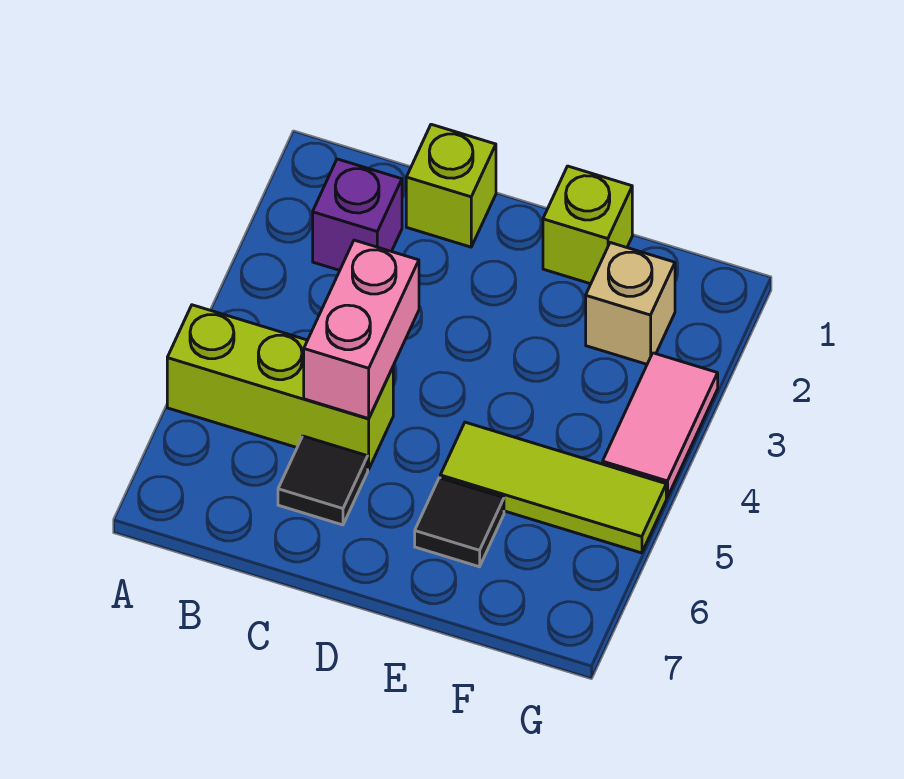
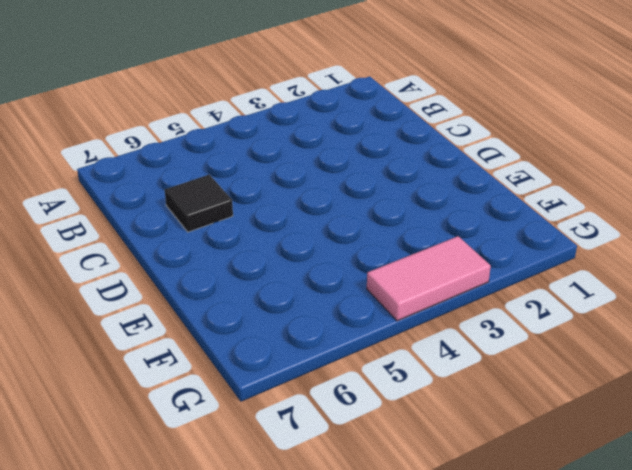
none -> lime brick A5:C5 level 1
none -> purple brick B2 level 1

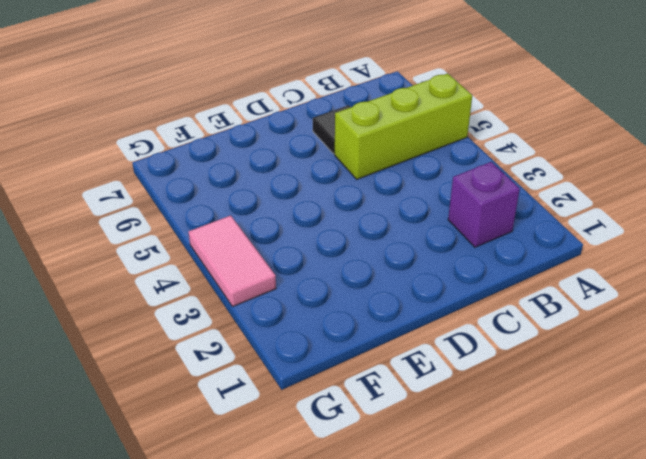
none -> lime brick C1 level 1
none -> lime brick E1 level 1

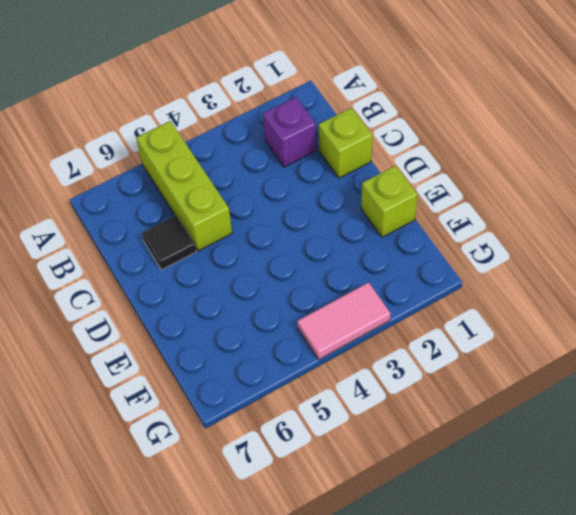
none -> lime tile E5:G5 level 1
none -> black tile E6 level 1

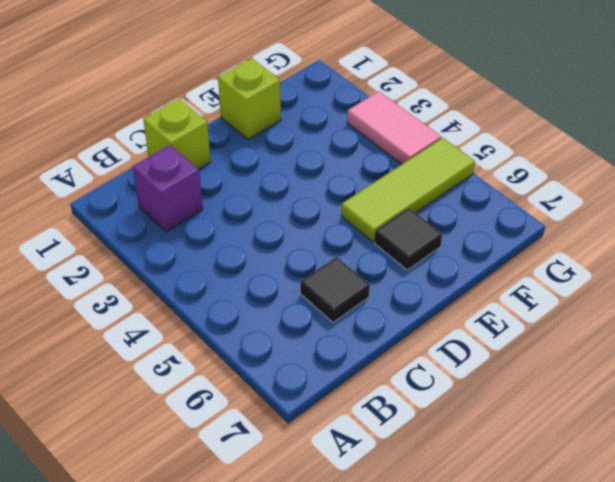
none -> lime brick A5:C5 level 1
none -> tan brick F2 level 1

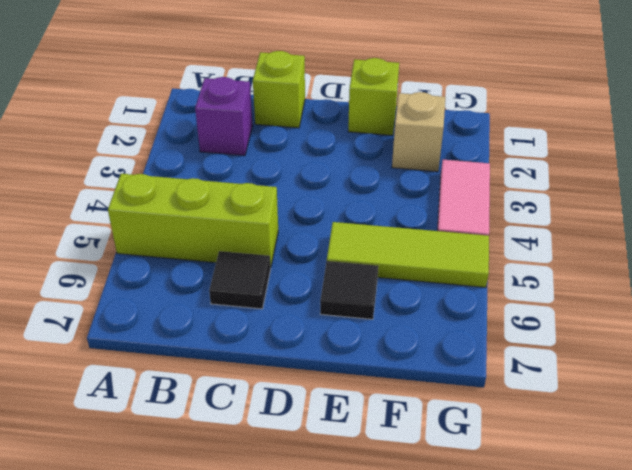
none -> pink brick C4:C5 level 2

